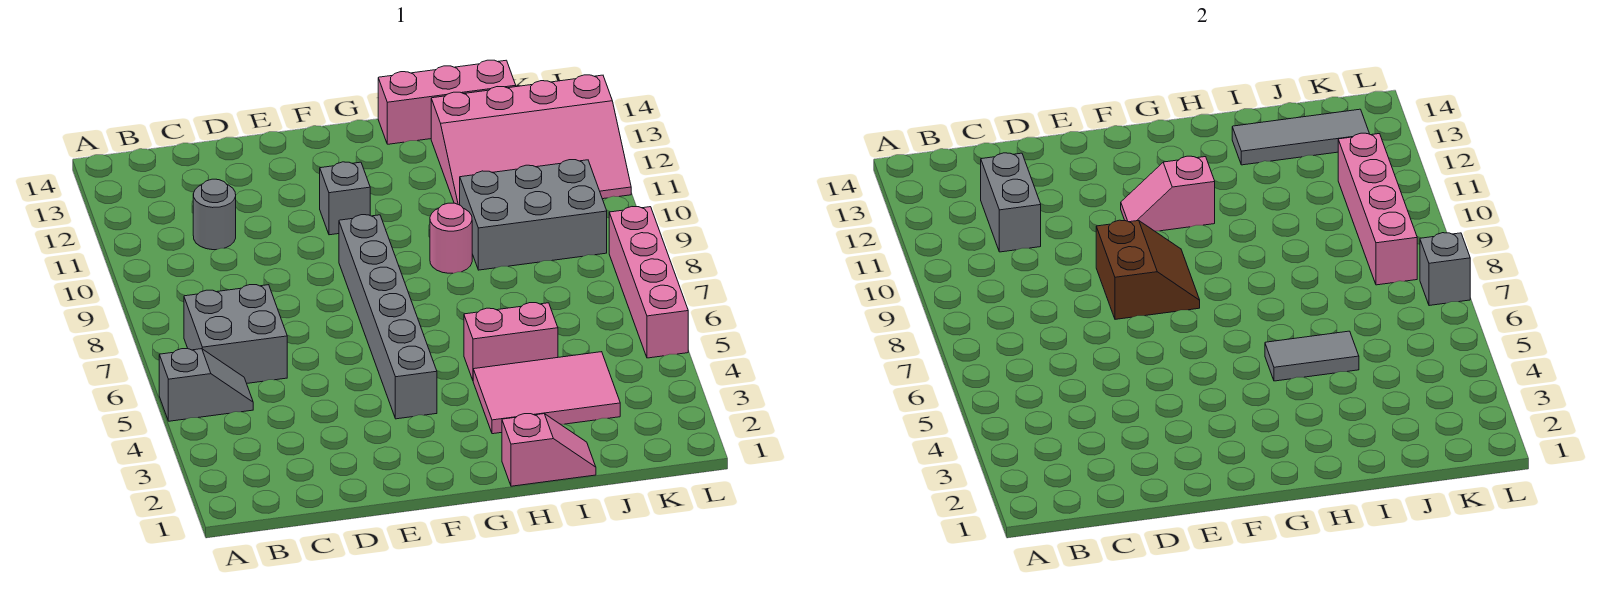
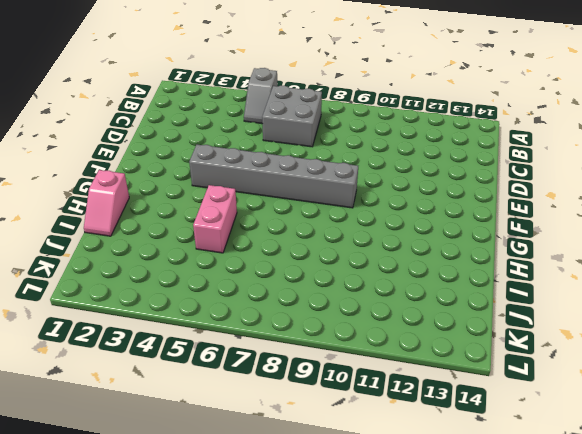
none -> grey round brick C11 level 1
none -> grey brick F11 level 1
none -> pink tile H3:J4 level 1

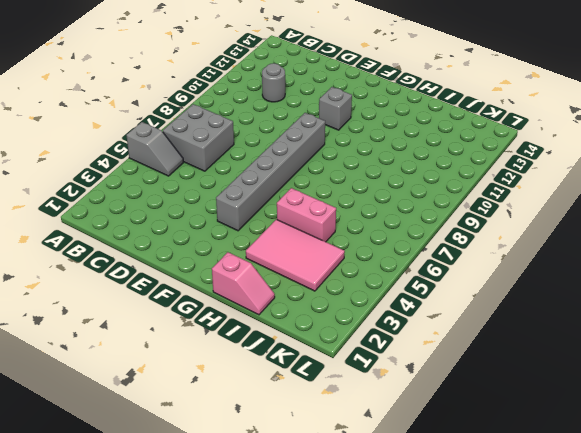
none -> pink round brick H9 level 1
none -> pink brick H14:J14 level 1
none -> grey brick I9:K10 level 1

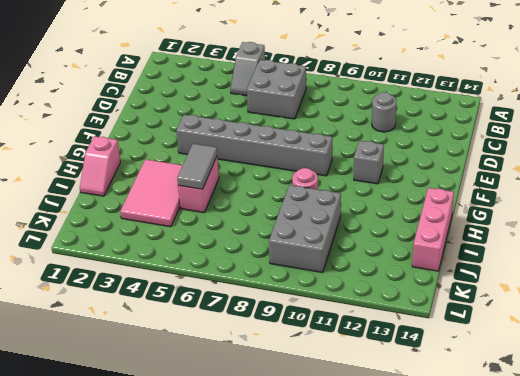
none -> pink slope I11:L13 level 1 top 13
none -> pink brick L5:L8 level 1
none -> grey brick C11:C12 level 2

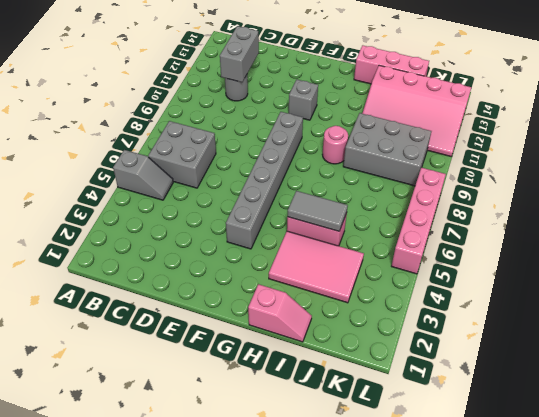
none -> brown slope E8:F9 level 2 top E
none -> pink slope F11:G11 level 2 top G
none -> grey tile I13:K13 level 2

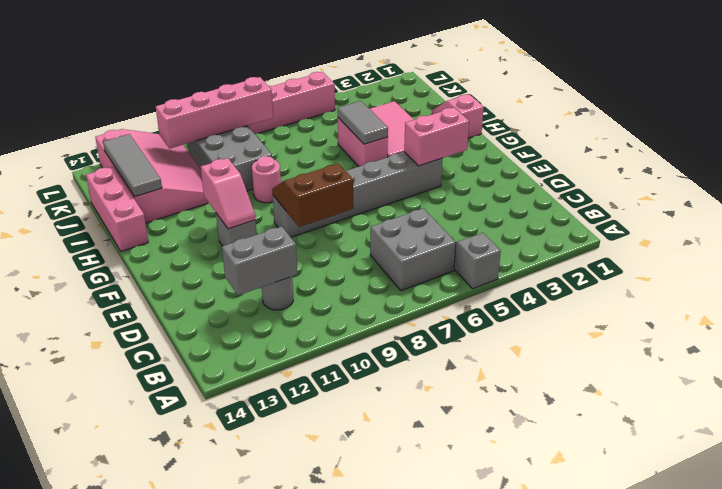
pink brick F3:F4 level 2 -> none
none -> grey brick L7 level 2

